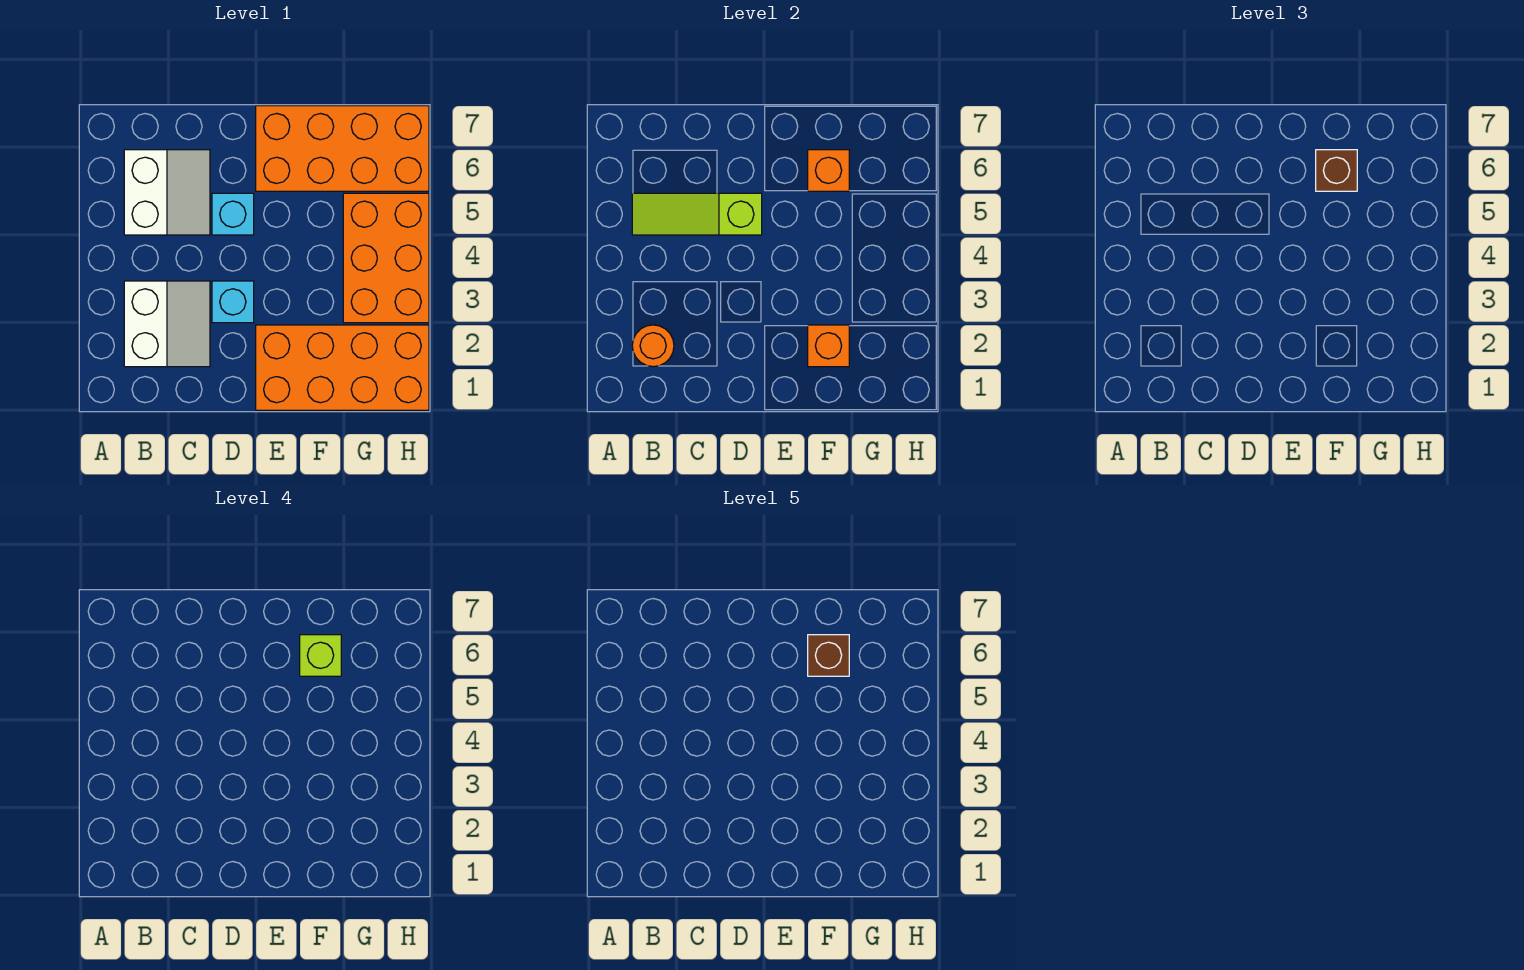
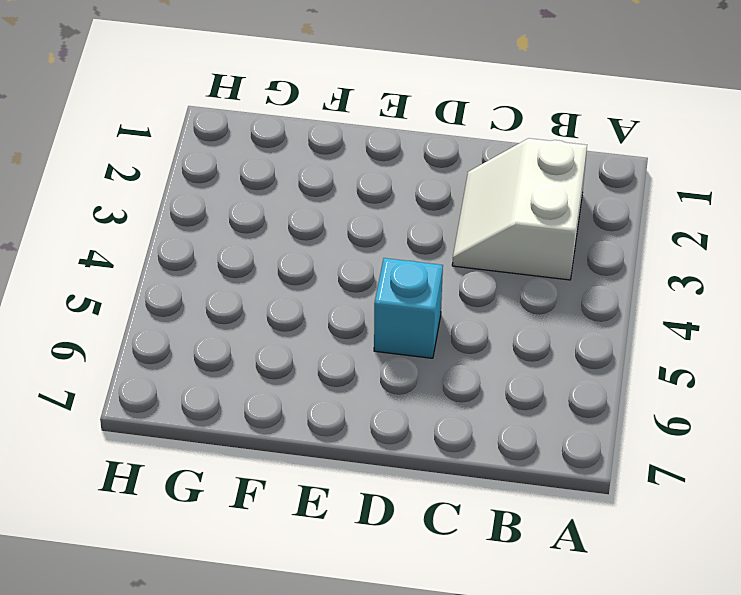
none -> white slope B5:C6 level 1 top B
none -> cyan brick D3 level 1
none -> orange brick E1:H2 level 1

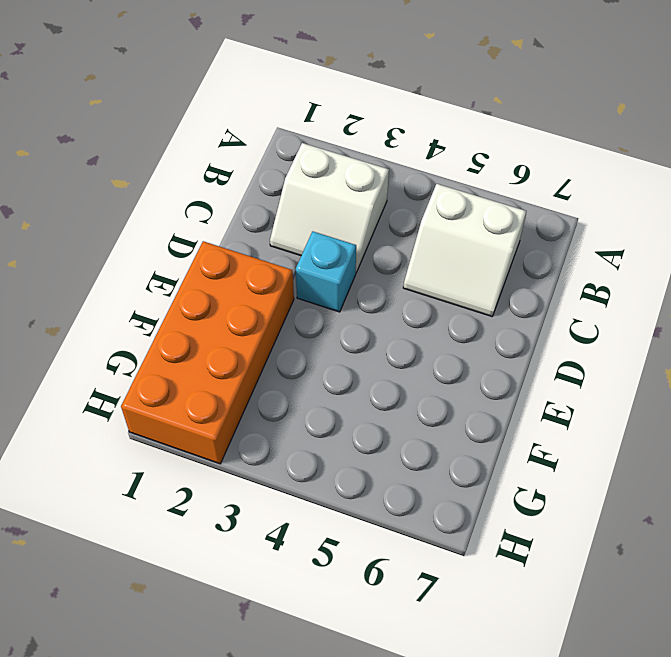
none -> cyan brick D5 level 1
none -> orange brick E6:H7 level 1
none -> orange brick G3:H5 level 1

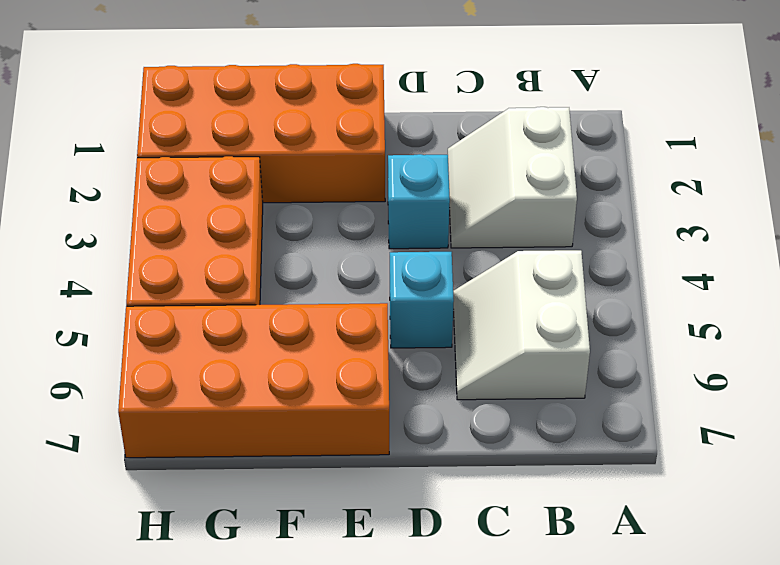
none -> orange round brick B2 level 2
none -> lime slope B5:D5 level 2 top D
none -> orange brick F2 level 2

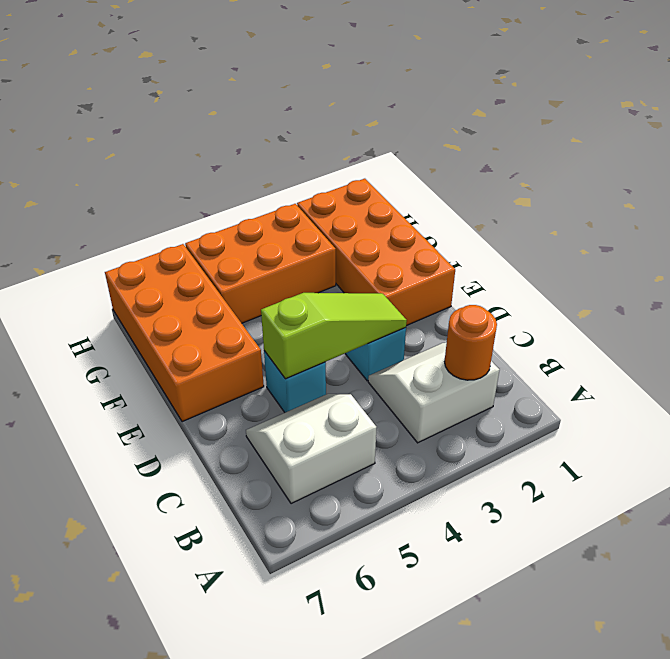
lime slope D3:D5 level 2 top 5 -> lime slope B5:D5 level 2 top D
none -> orange brick F2 level 2
none -> orange brick F6 level 2
none -> brown brick F6 level 3

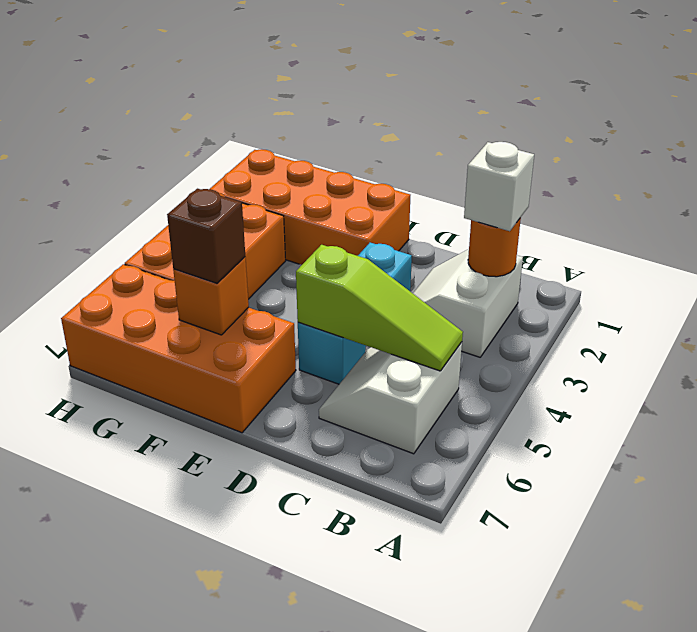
white brick B2 level 3 -> none
none -> orange brick F2 level 2
none -> lime brick F6 level 4
none -> brown brick F6 level 5

